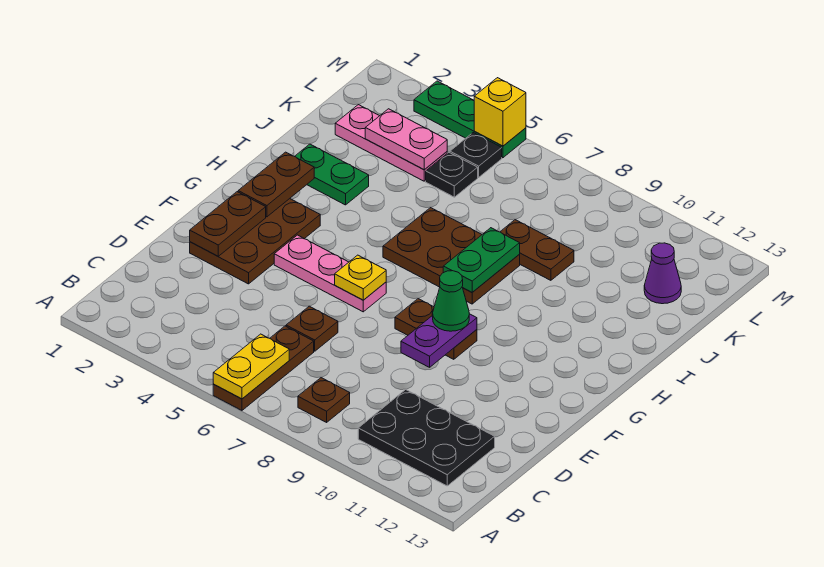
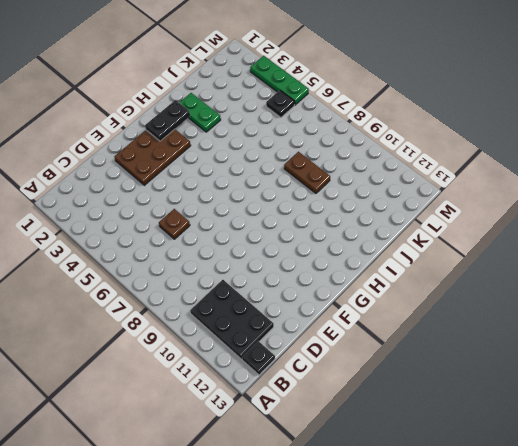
black plate B13 level 1 -> black plate K5 level 1
black plate G2:H2 level 2 -> brown plate G2:H2 level 2
none -> brown plate A6:C6 level 1
none -> brown plate B8 level 1
none -> pink plate F4:F6 level 1

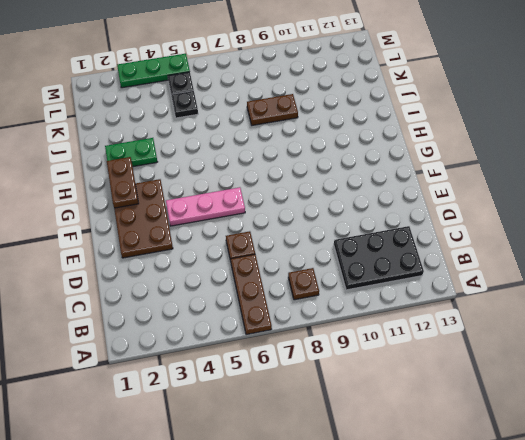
none -> brown plate F8:F9 level 1
none -> brown plate H6:I8 level 1
none -> pink plate K2:K4 level 1

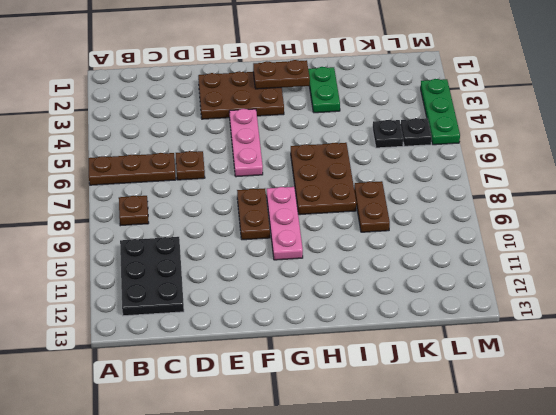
pink plate G8:G10 level 1 -> pink plate K2:K4 level 1
none -> purple cone K12 level 1
none -> yellow plate A6:B6 level 2
none -> brown plate E2:F2 level 2

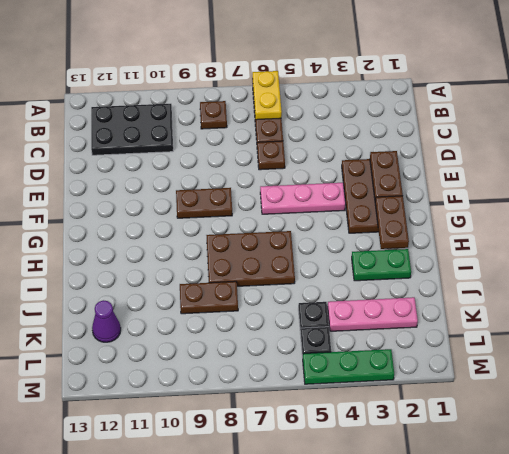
none -> purple plate E9:F9 level 2
none -> yellow plate F6 level 2
none -> green plate H8:I8 level 2

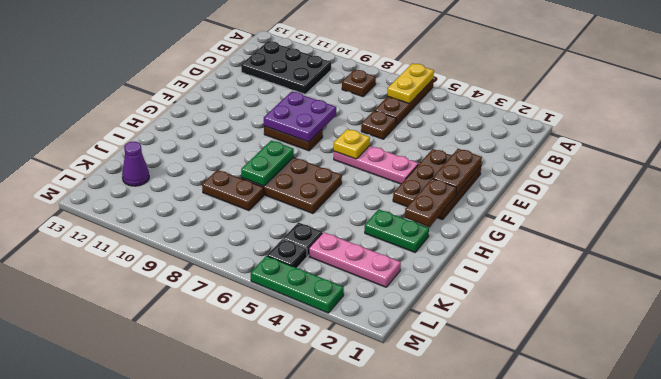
purple plate E8:F9 level 2 -> purple plate E9:F9 level 2
none -> pink plate K3:K4 level 2
none -> yellow brick M5 level 2
none -> green cone F9 level 3

